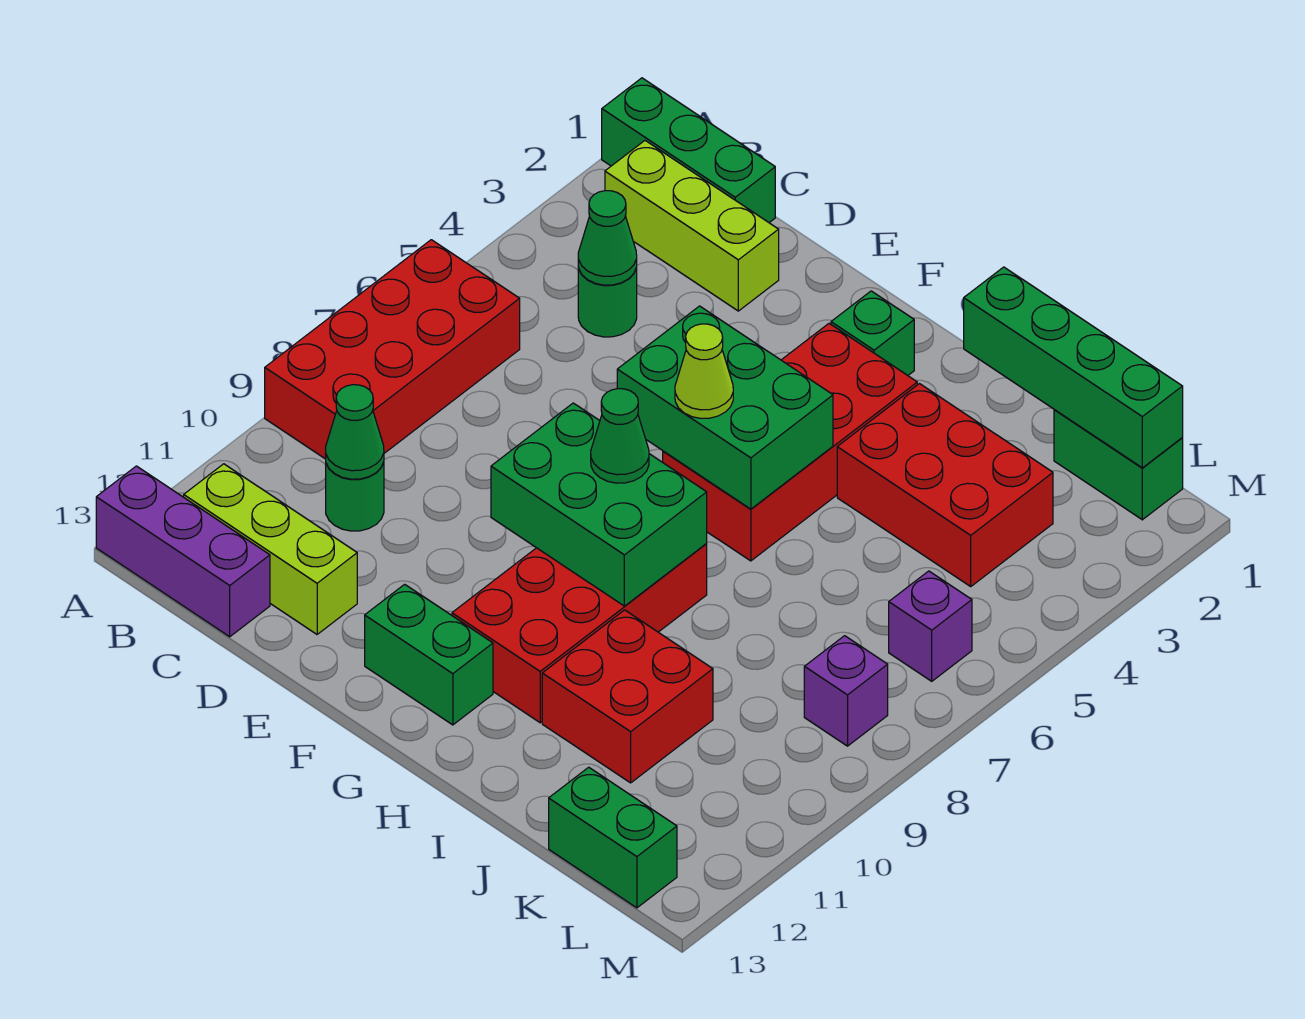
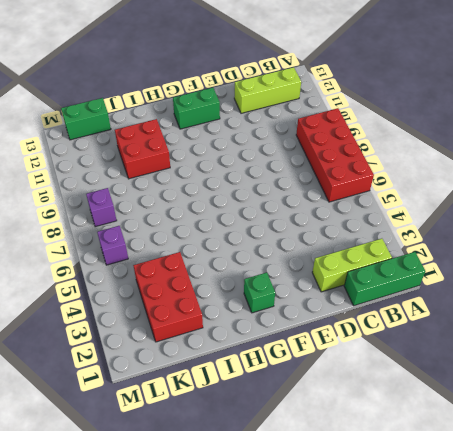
red brick J2:K4 level 1 -> red brick I3:K4 level 1
none -> purple brick A13:C13 level 1
none -> green round brick C4 level 1
none -> green round brick C10 level 1

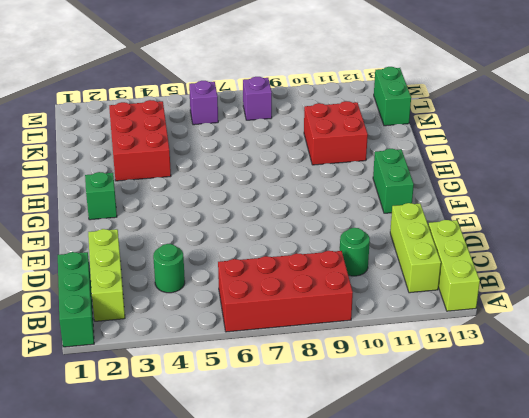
lime brick A13:C13 level 1 -> purple brick A13:C13 level 1
none -> red brick G3:H6 level 1
none -> red brick G8:H11 level 1
none -> green brick K1:L1 level 1

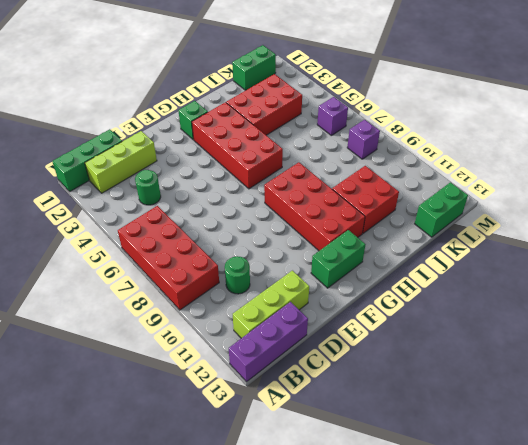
none -> green cone C4 level 2
none -> green cone C10 level 2
none -> green brick F5:H6 level 2

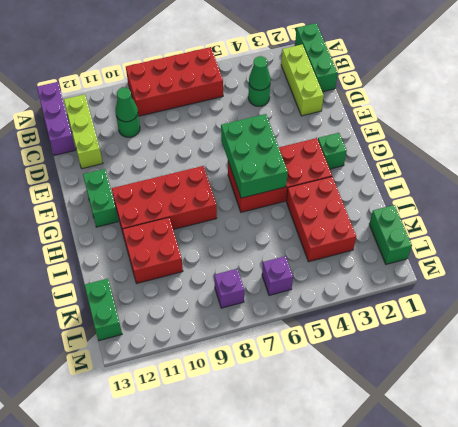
none -> green brick F8:H9 level 2
none -> green brick I1:L1 level 2
none -> lime cone G6 level 3

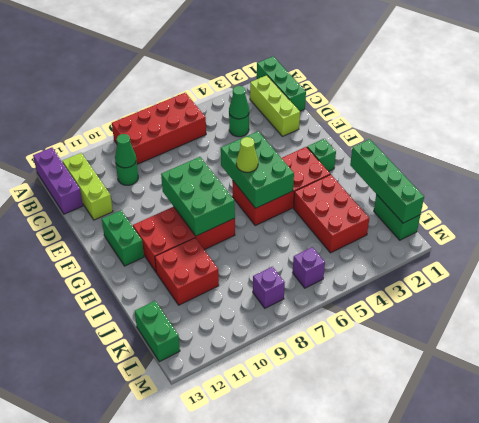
none -> green cone G8 level 3

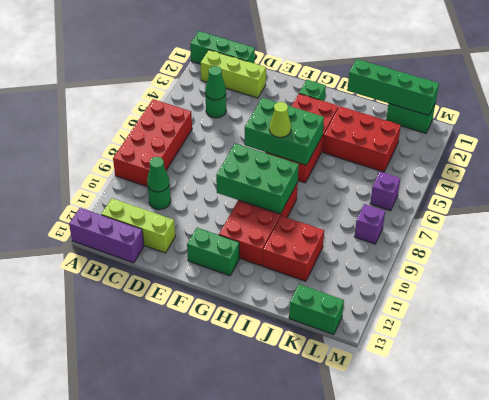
none -> green cone G8 level 3

